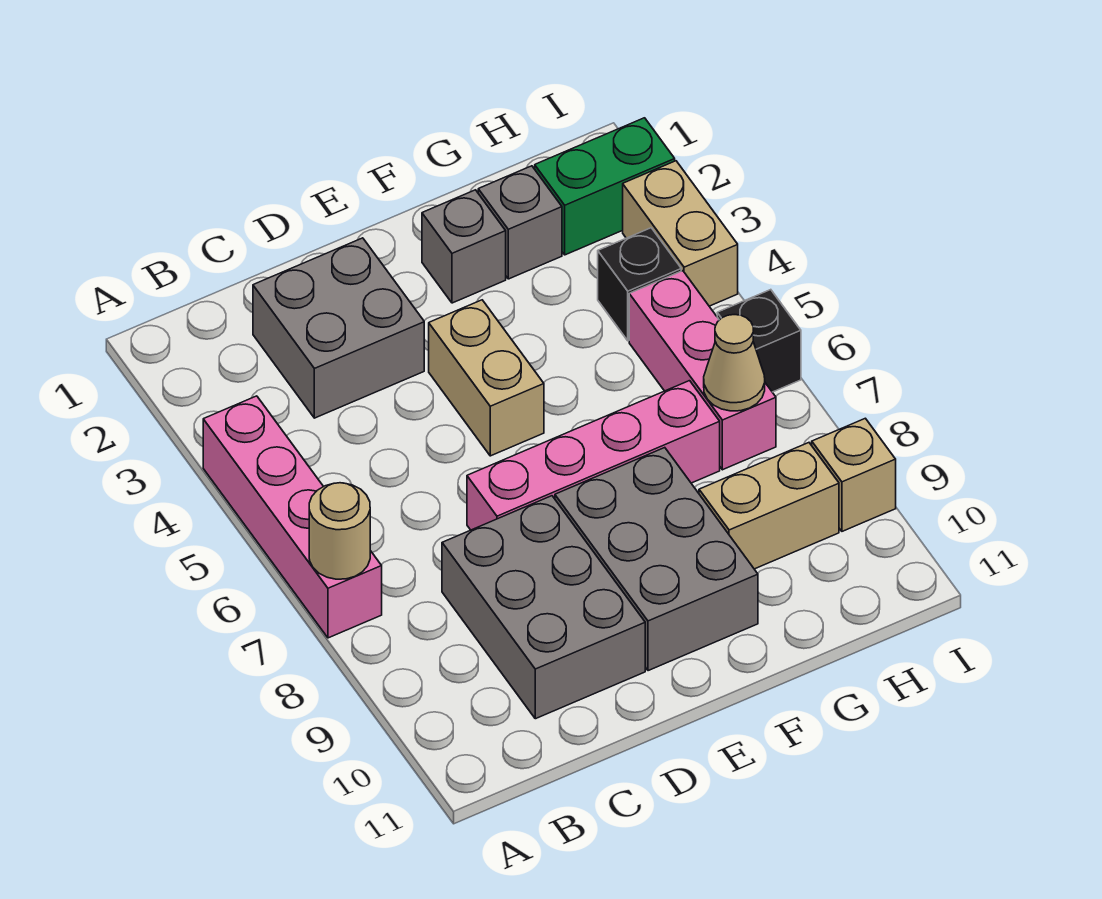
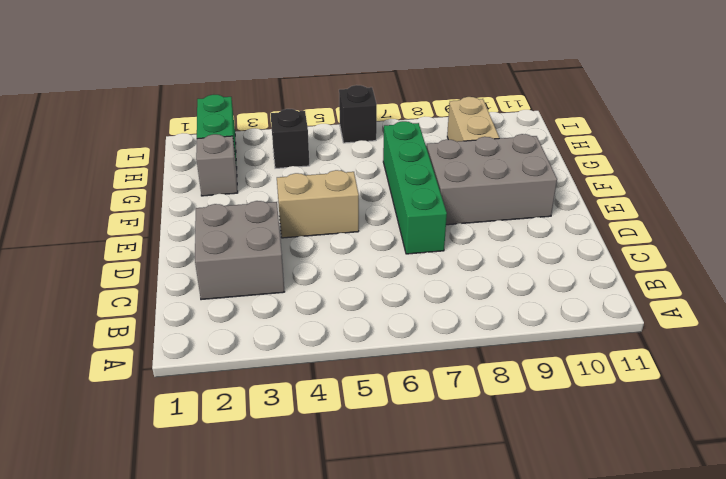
green brick D7:G7 level 1 -> pink brick D7:G7 level 1
none -> pink brick A4:A7 level 1
none -> grey brick C8:D10 level 1
none -> grey brick F2 level 1

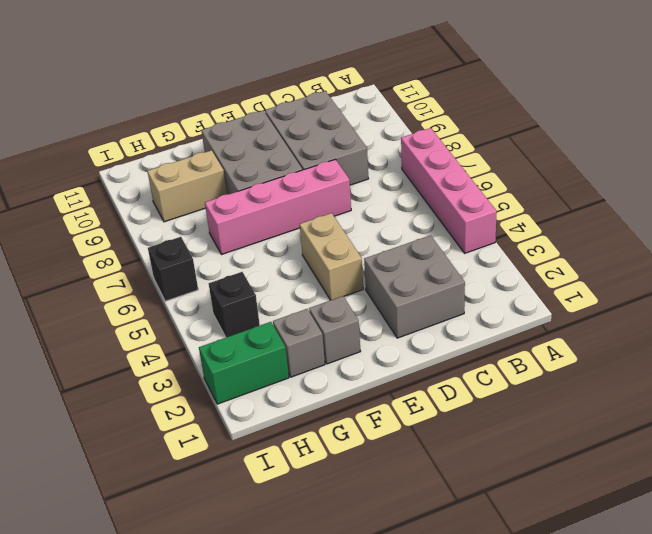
none -> pink brick H5:H7 level 1
none -> tan brick I3:I4 level 1
none -> tan brick I9 level 1

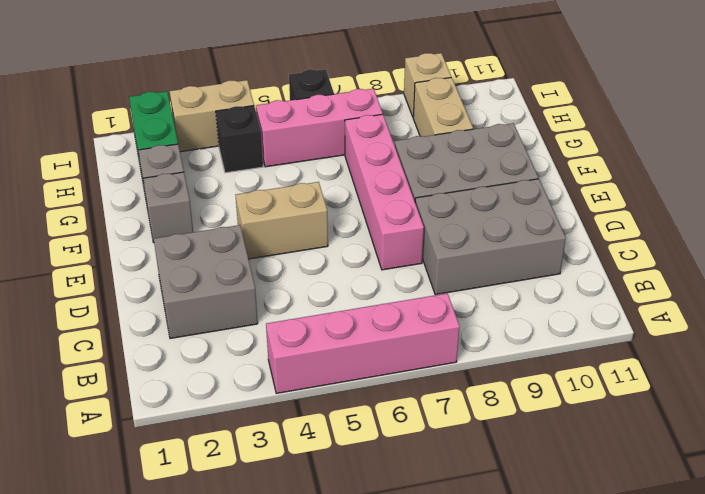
none -> tan round brick A7 level 2
none -> tan cone H7 level 2

